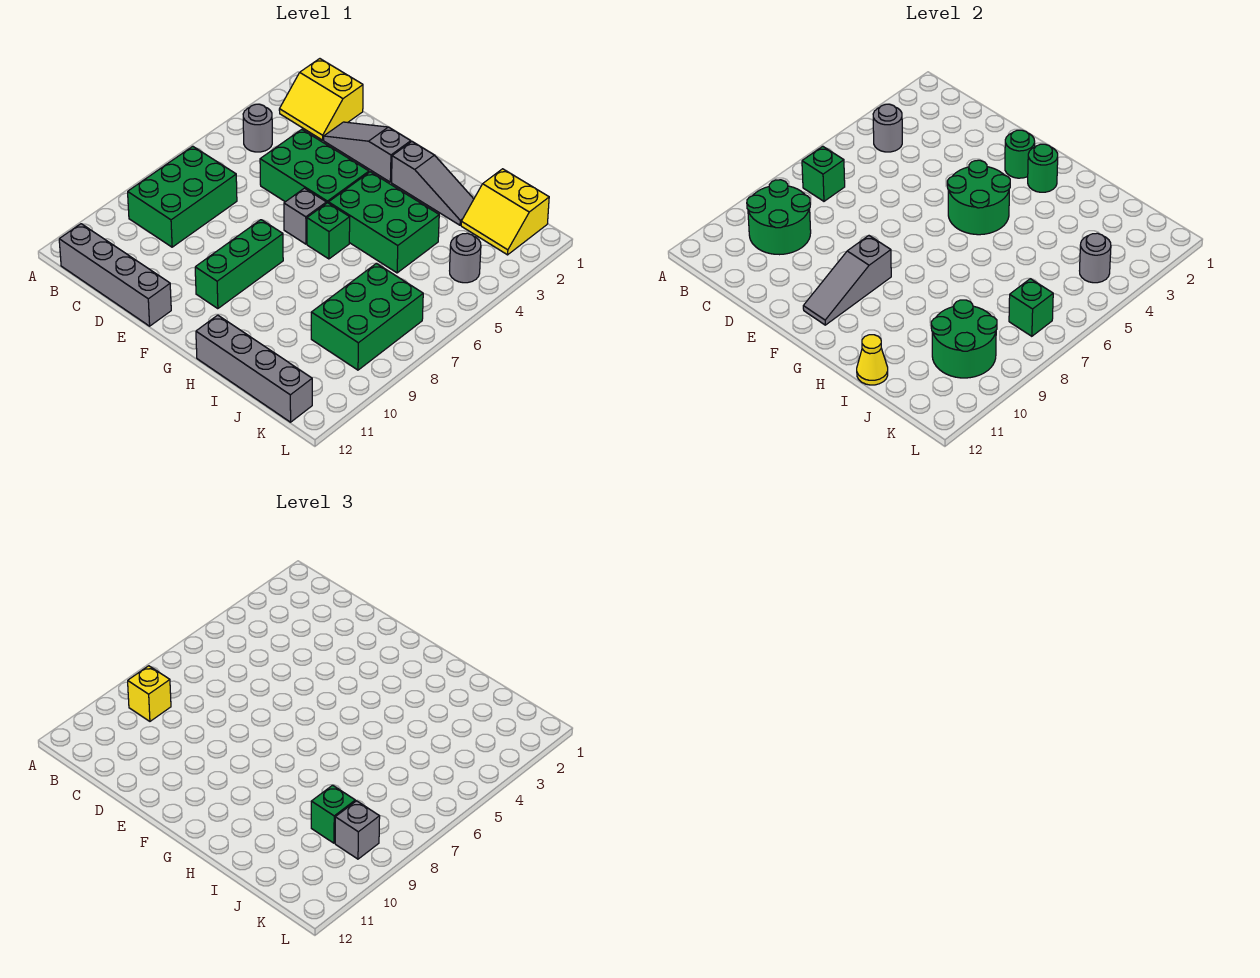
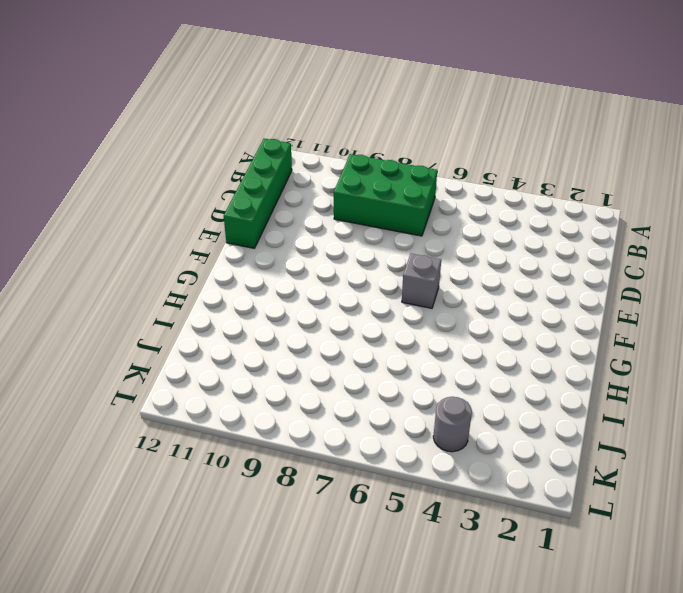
green brick B12:E12 level 1 -> grey brick B12:E12 level 1
none -> yellow slope B1:C2 level 1 top 1
none -> grey round brick B4 level 1
none -> grey slope D2:F2 level 1 top F

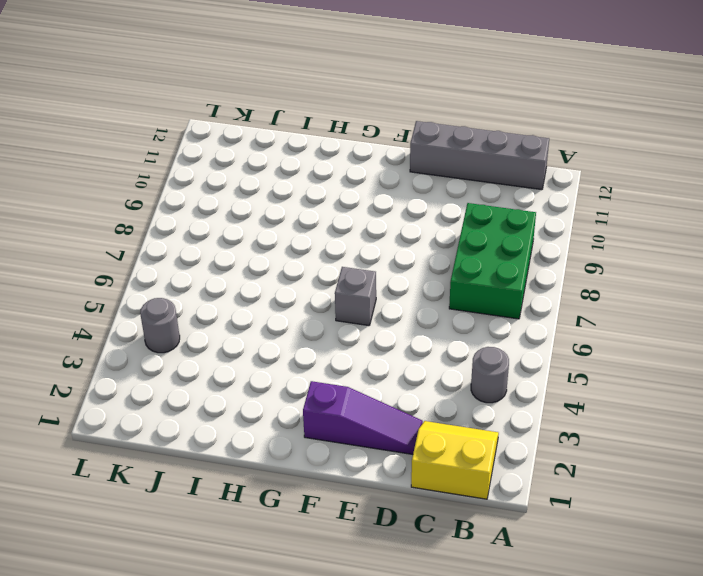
purple slope D2:F2 level 1 top F -> grey slope D2:F2 level 1 top F
none -> green brick D4:F5 level 1
none -> green brick F8:F10 level 1
none -> grey slope G2:I2 level 1 top G

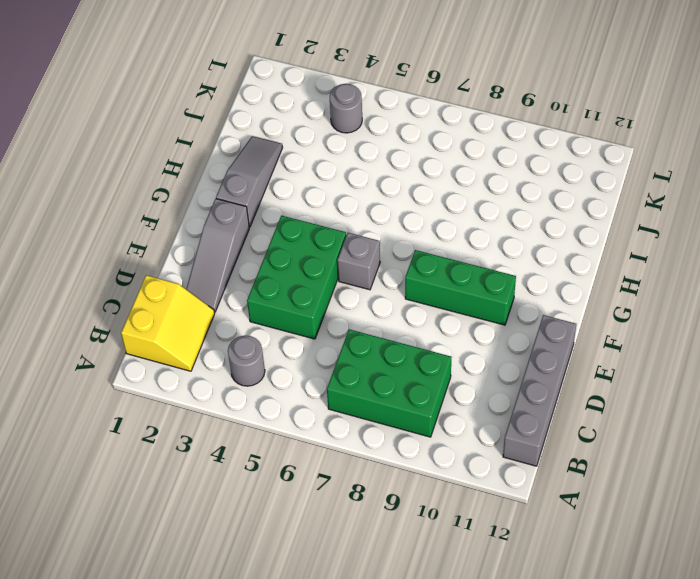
none -> green brick G4:I5 level 1
none -> green brick G6 level 1
none -> grey brick H12:K12 level 1

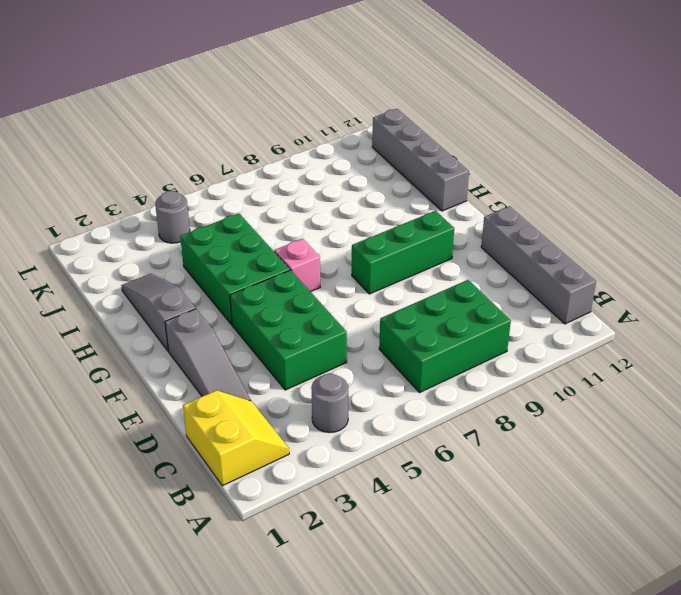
pink brick G6 level 1 -> green brick G6 level 1
none -> grey brick F6 level 1
none -> yellow slope J1:K2 level 1 top 1
none -> green brick J7:K9 level 1

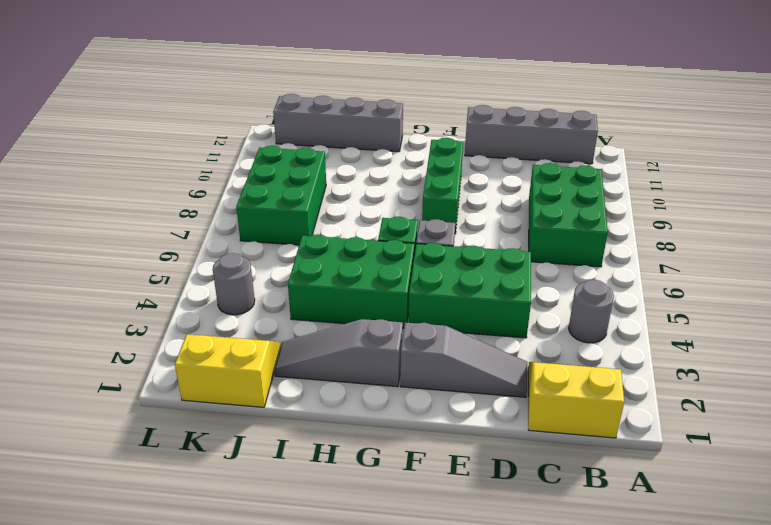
none -> grey round brick B4 level 2
none -> green brick B7 level 2
none -> green round brick B9:C10 level 2

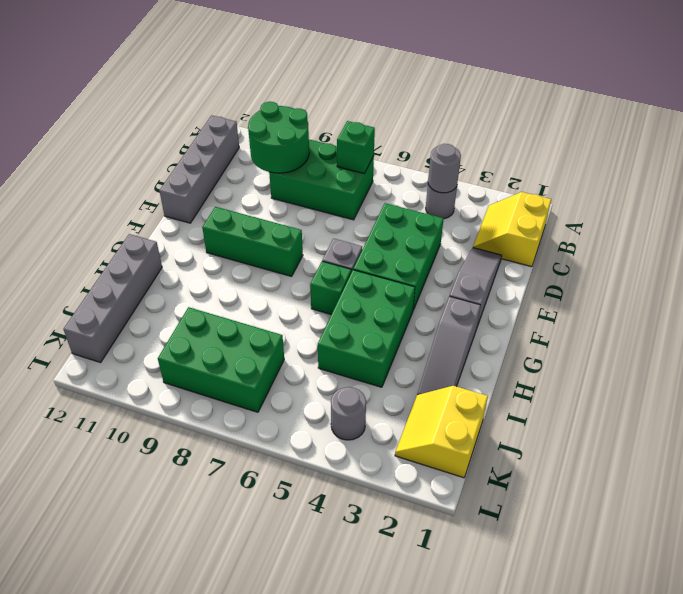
none -> green round brick F2 level 2
none -> green round brick F4:G5 level 2
none -> grey slope F9:F11 level 2 top 9

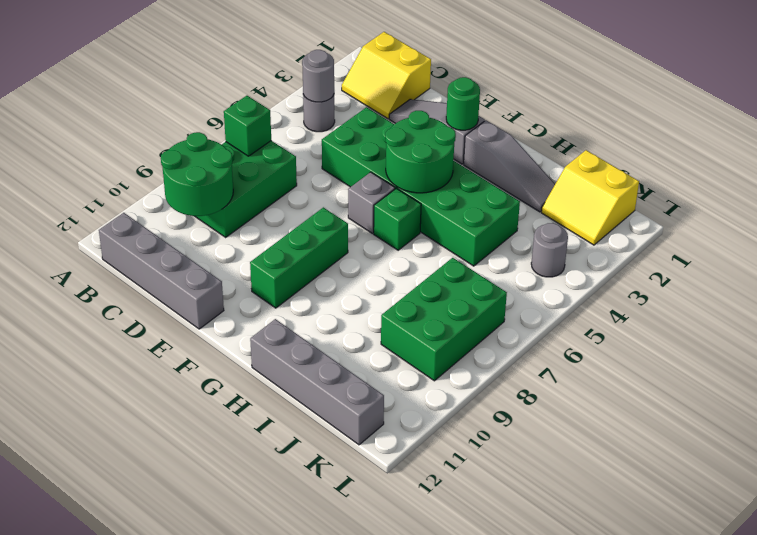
none -> grey slope F9:F11 level 2 top 9
none -> green round brick G2 level 2
none -> yellow cone I12 level 2

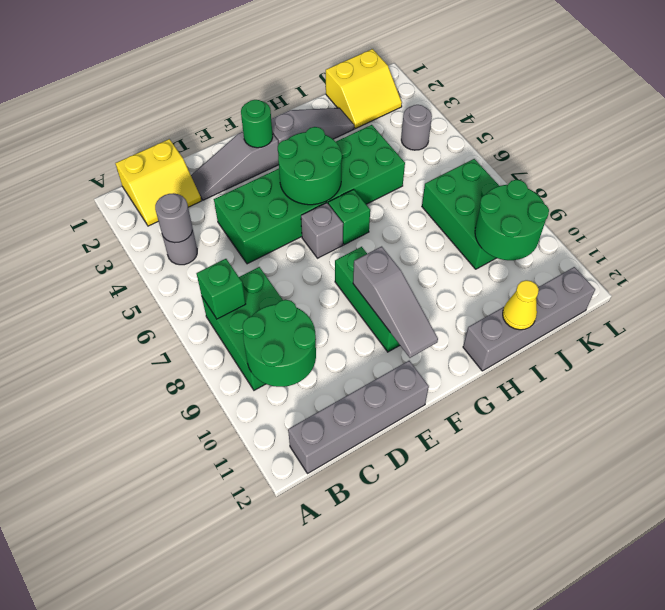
none -> green round brick G2 level 2
none -> grey round brick K4 level 2
none -> green brick K7 level 2

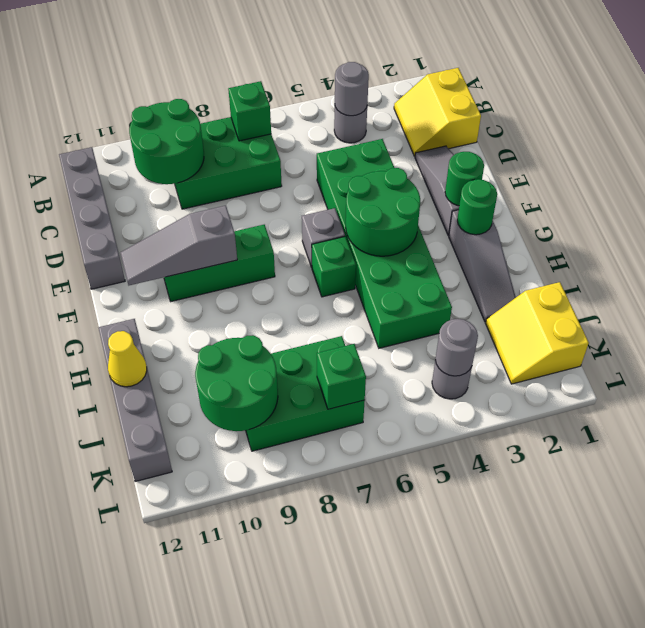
none -> yellow brick B9 level 3
none -> green brick J9 level 3
none -> grey brick K9 level 3

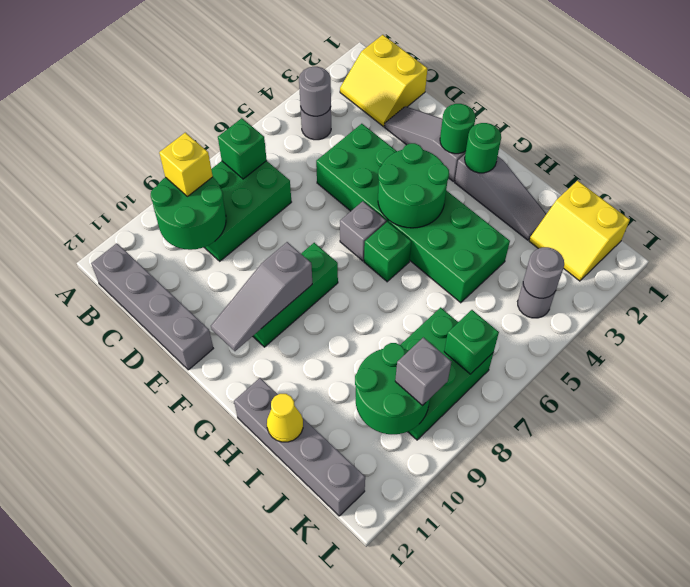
none -> green brick J9 level 3

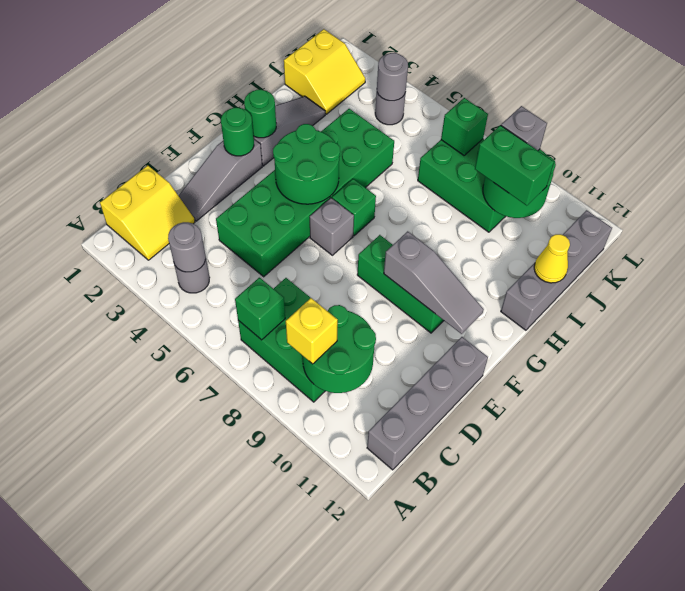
green brick J9:J10 level 3 -> green brick J9 level 3

